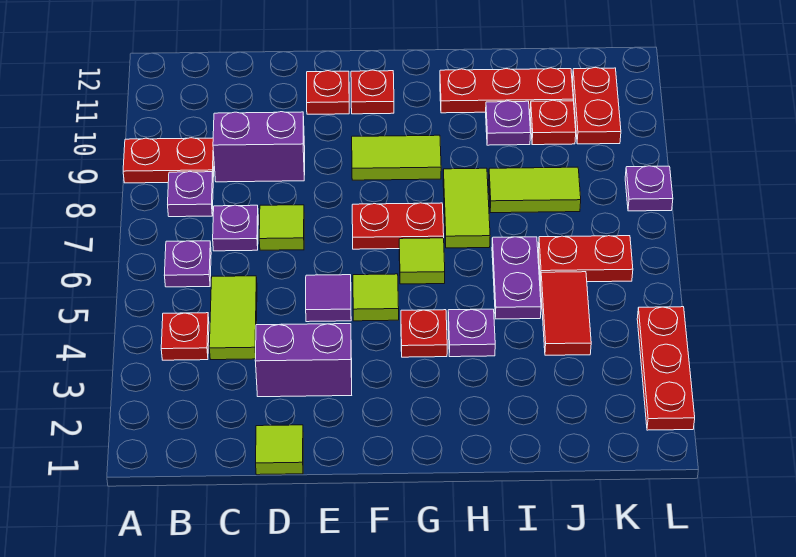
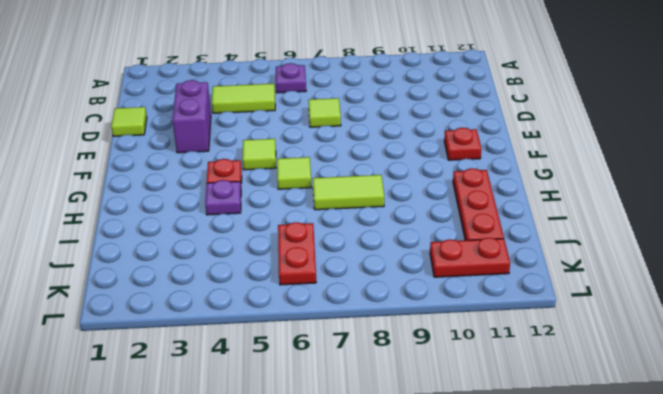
none -> red plate A9:B9 level 1
none -> red plate B4 level 1
none -> purple plate B8 level 1
none -> purple plate C7 level 1

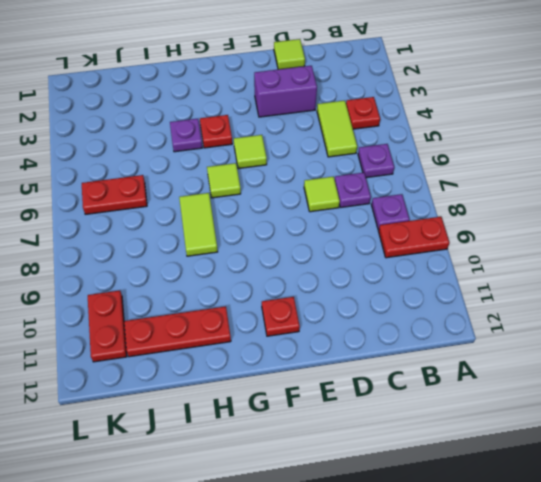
none -> purple brick C9:D9 level 1
none -> purple tile E5 level 1
none -> red plate E11 level 1
none -> red plate F7:G7 level 1

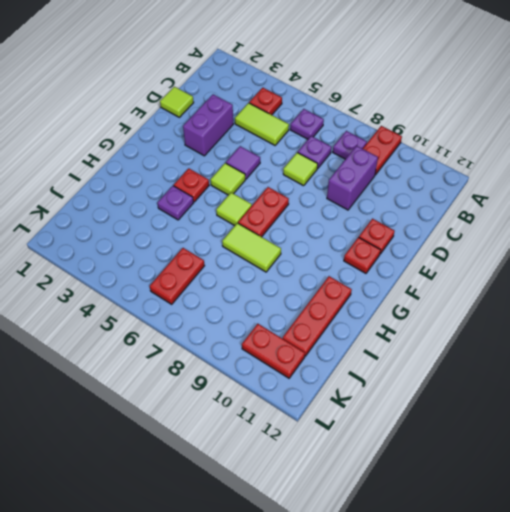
none -> lime tile F9:G9 level 1
none -> purple plate I5:I6 level 1
none -> lime tile I8:J8 level 1
none -> purple plate I10 level 1

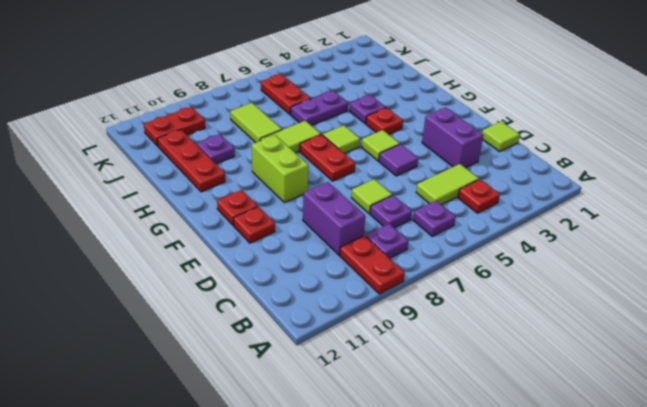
lime brick F9:G9 level 1 -> lime tile F9:G9 level 1
none -> red tile J4:J5 level 1
none -> red plate J10 level 1
none -> red plate L2:L4 level 1
none -> purple plate L8 level 1

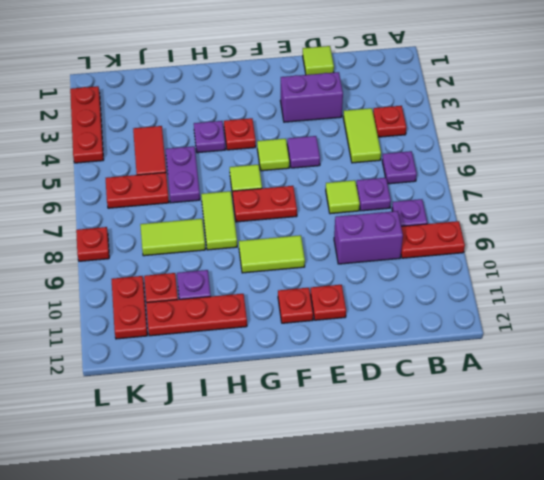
red plate L8 level 1 -> purple plate L8 level 1

